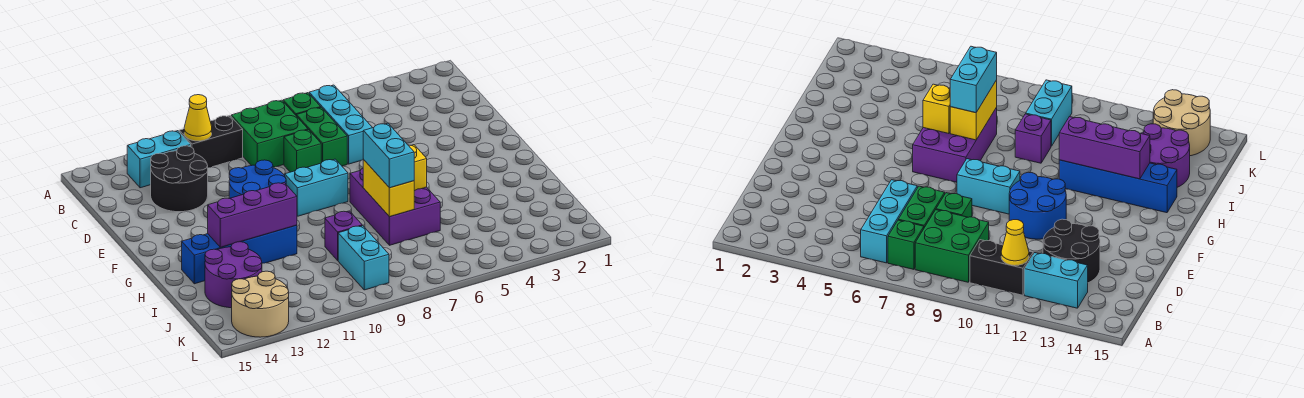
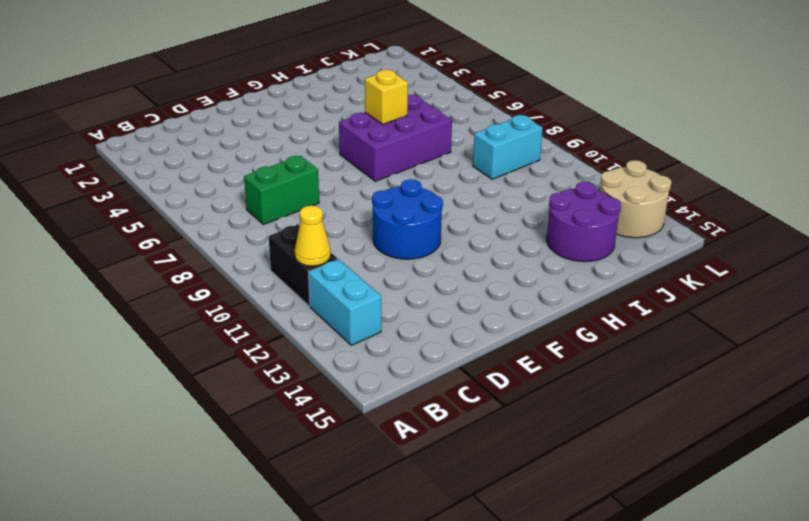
none -> cyan brick B6:D6 level 1
none -> green brick B7 level 1
none -> green brick B8:C9 level 1

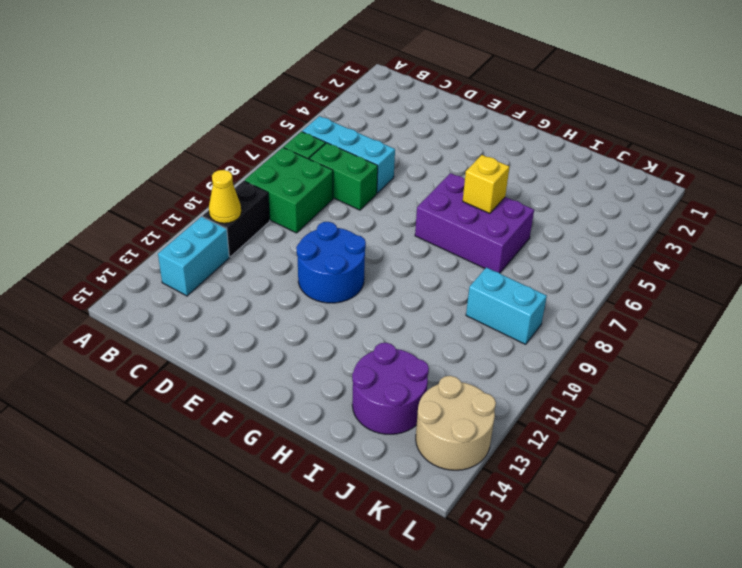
none -> black round brick C12:D13 level 1
none -> green brick D8 level 1
none -> cyan brick F8:F9 level 1

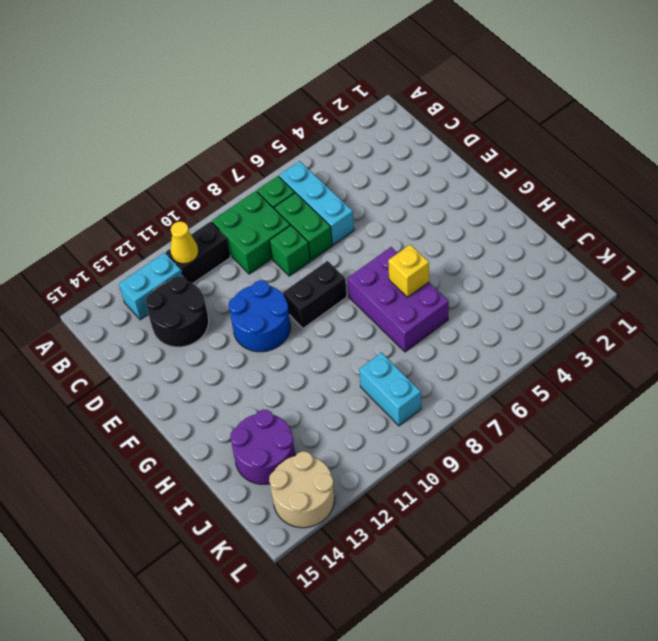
black brick F8:F9 level 1 -> cyan brick F8:F9 level 1
none -> blue brick H11:H14 level 1
none -> purple brick I9 level 1
none -> yellow brick H7:I7 level 2

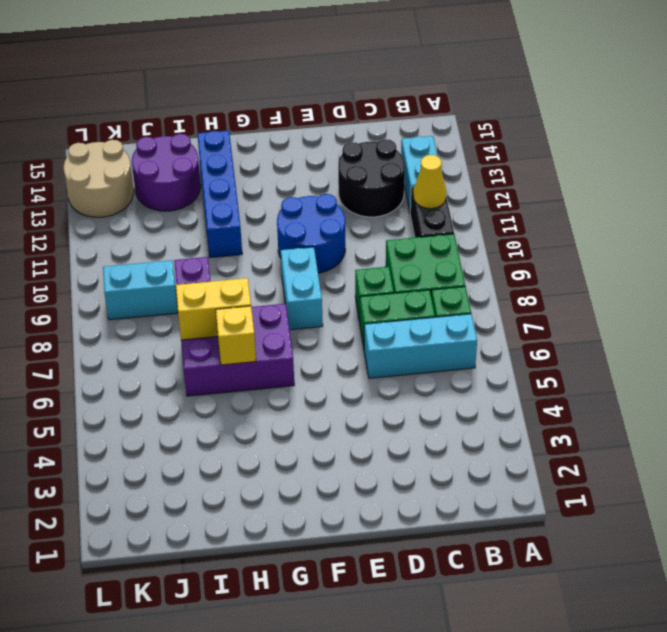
none -> purple brick H11:H13 level 2
none -> cyan brick H7:I7 level 3

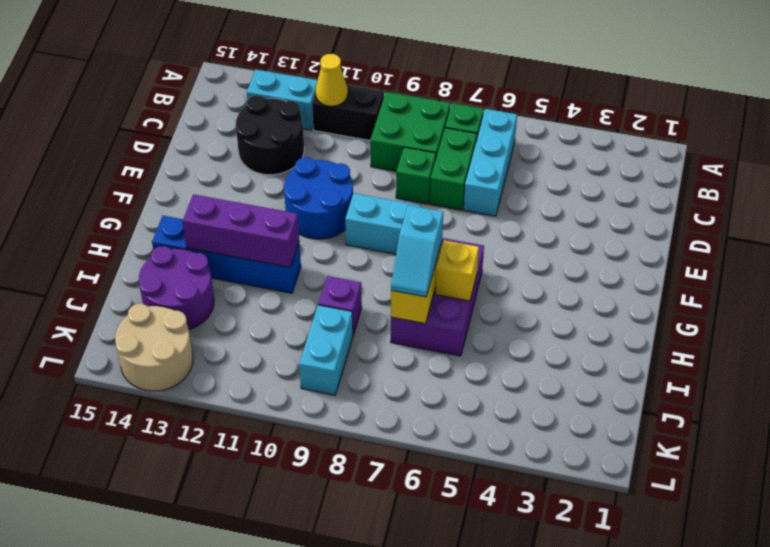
cyan slope H7:I7 level 3 top H -> cyan brick H7:I7 level 3

